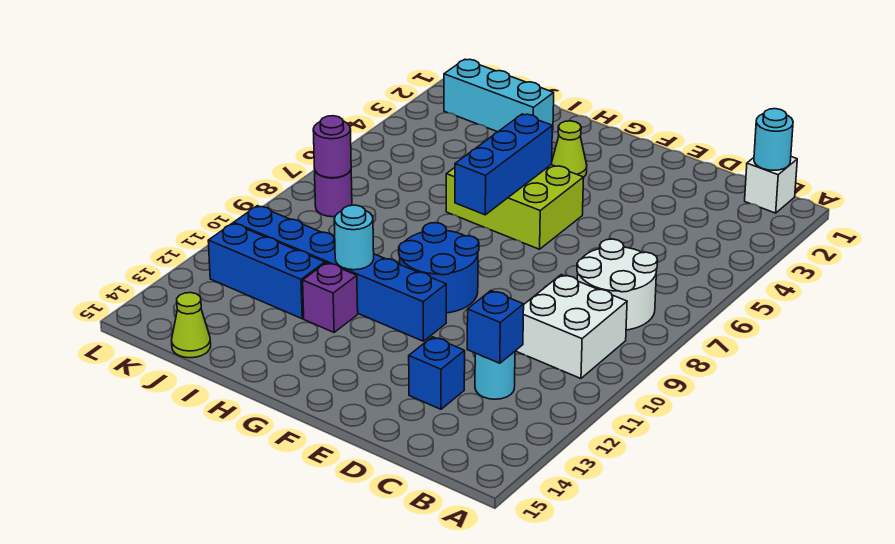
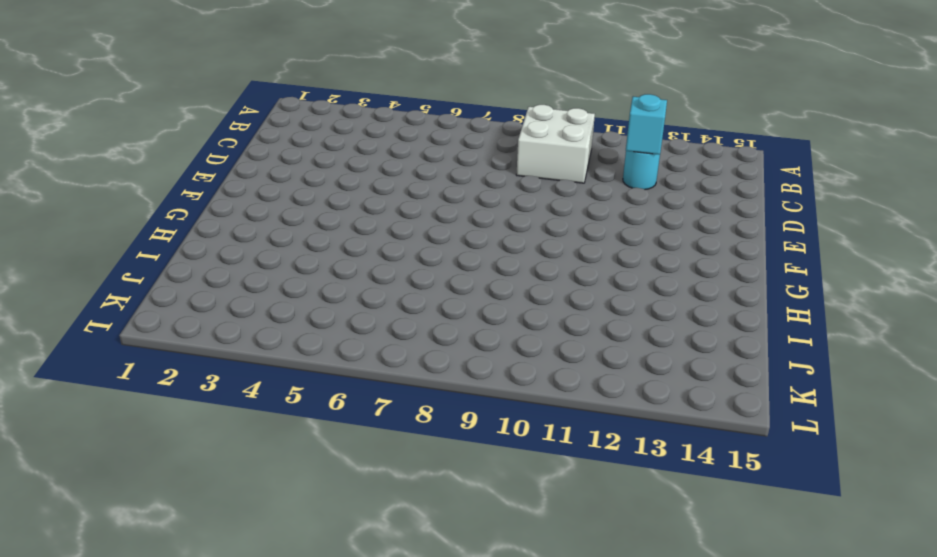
cyan brick C12 level 2 -> blue brick C12 level 2
none -> white brick B1 level 1
none -> white round brick B7:C8 level 1
none -> blue brick D13 level 1

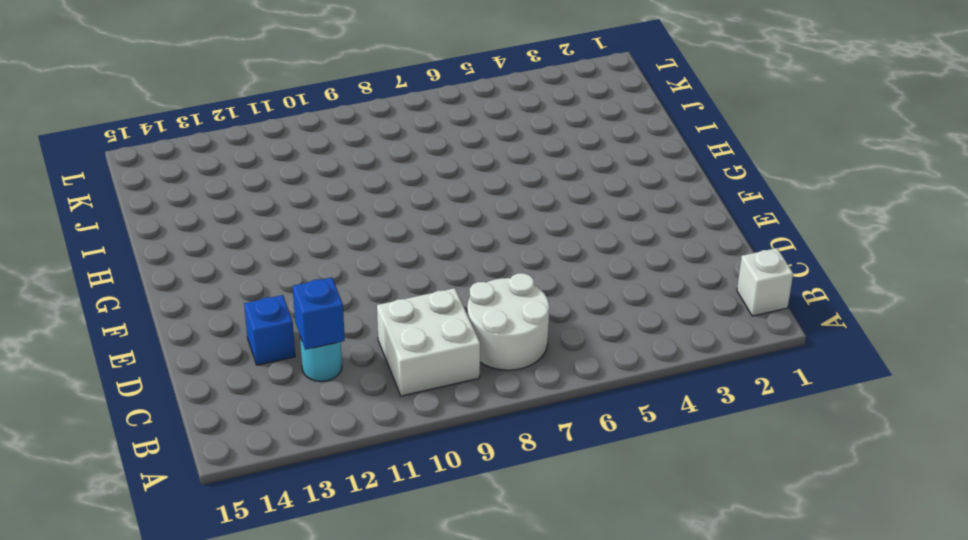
none -> lime brick F5:H6 level 1
none -> blue round brick F9:G10 level 1
none -> blue brick F11:K11 level 1

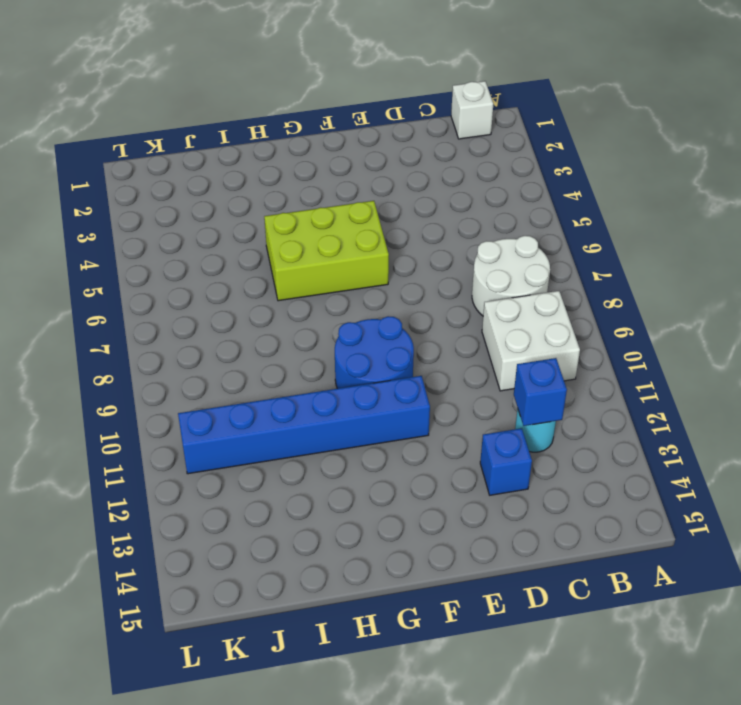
none -> lime cone G3 level 1
none -> purple brick H12 level 1
none -> cyan brick I2:K2 level 1

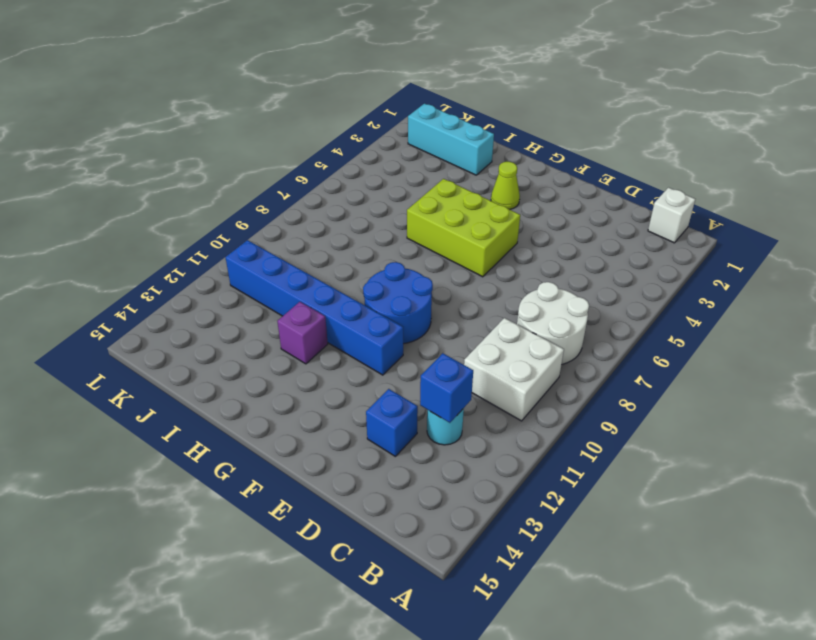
none -> blue brick I12:K12 level 1
none -> lime cone J15 level 1
none -> purple round brick K8 level 1

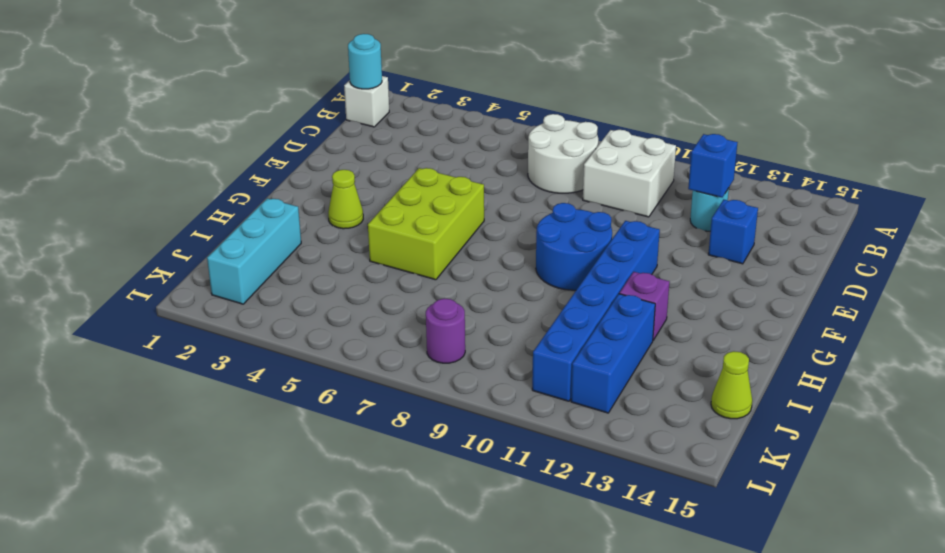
none -> blue brick G5:G7 level 2
none -> cyan round brick H11 level 2
none -> purple round brick K8 level 2

